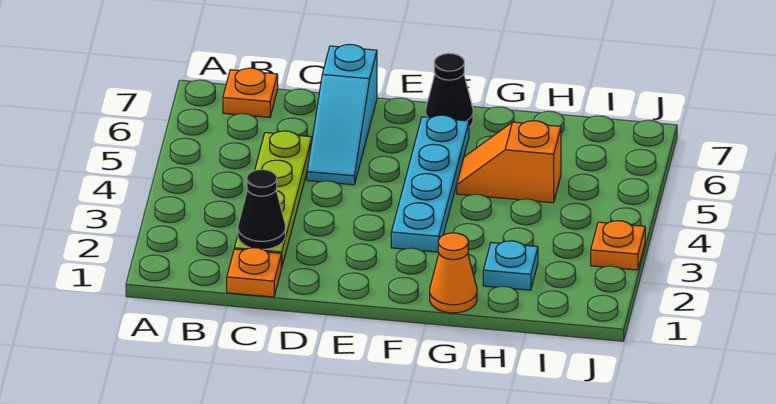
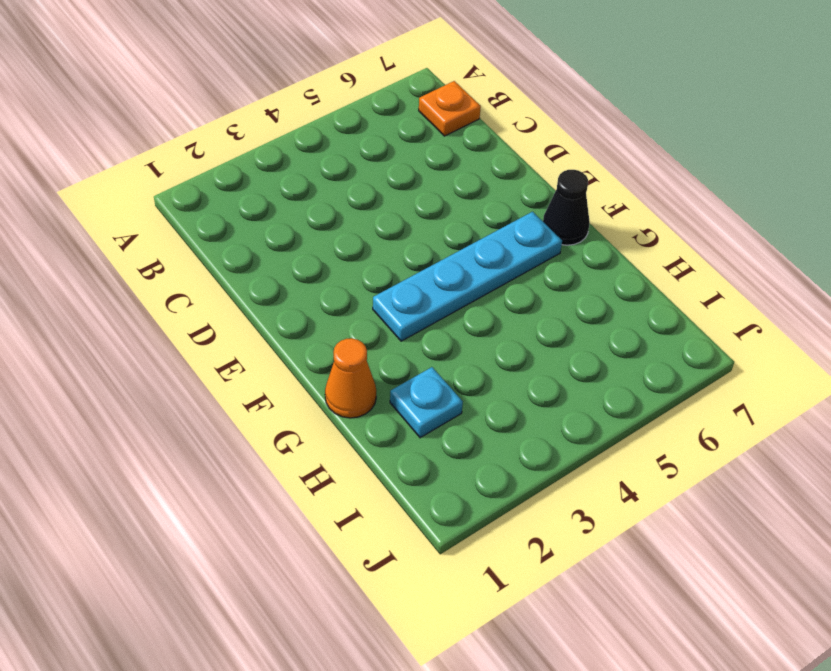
none -> orange plate C1 level 1
none -> lime plate C2:C5 level 1

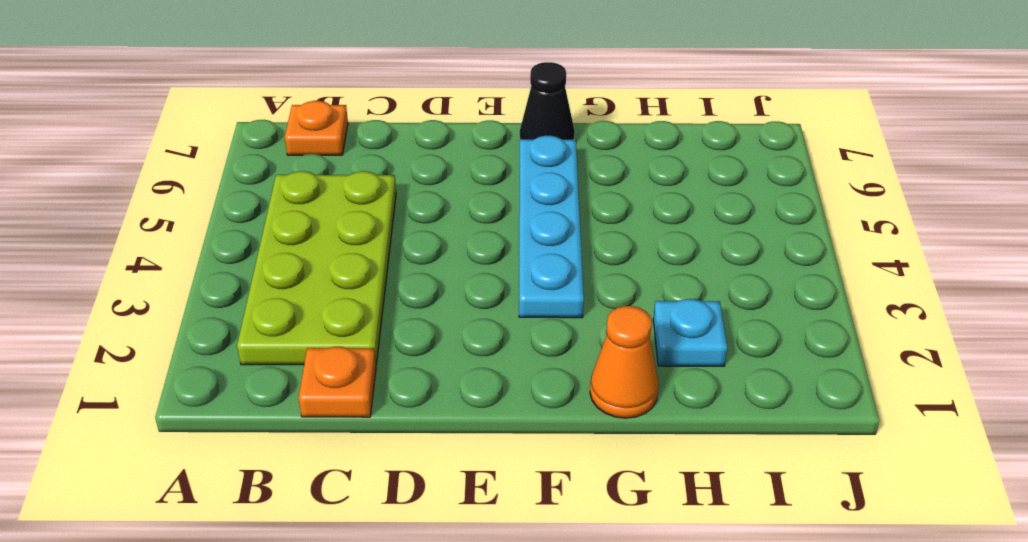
lime plate B2:C5 level 1 -> lime plate C2:C5 level 1
none -> cyan slope D5:D7 level 1 top 7
none -> orange slope G5:H5 level 1 top H

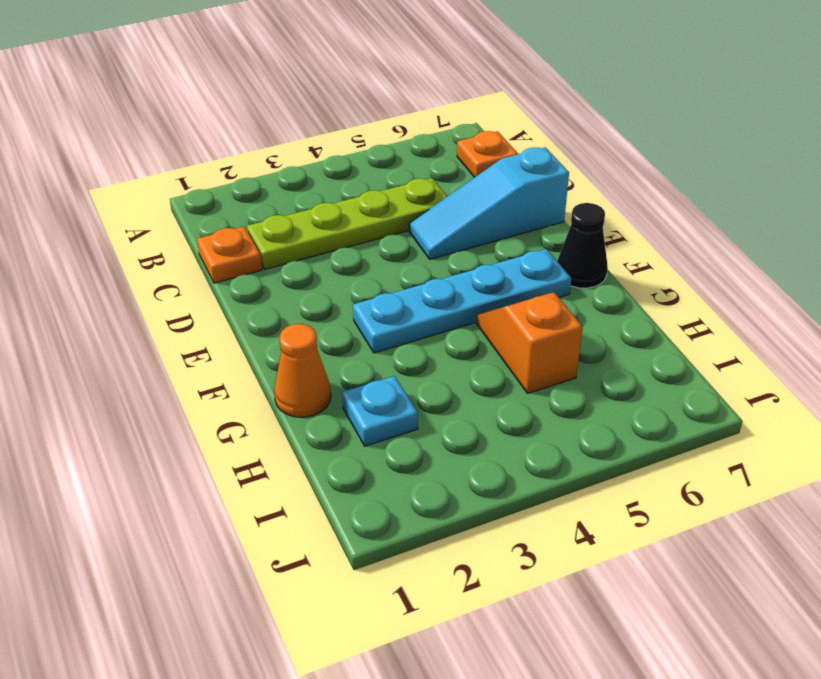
none -> orange plate J3 level 1
none -> black cone C2 level 2

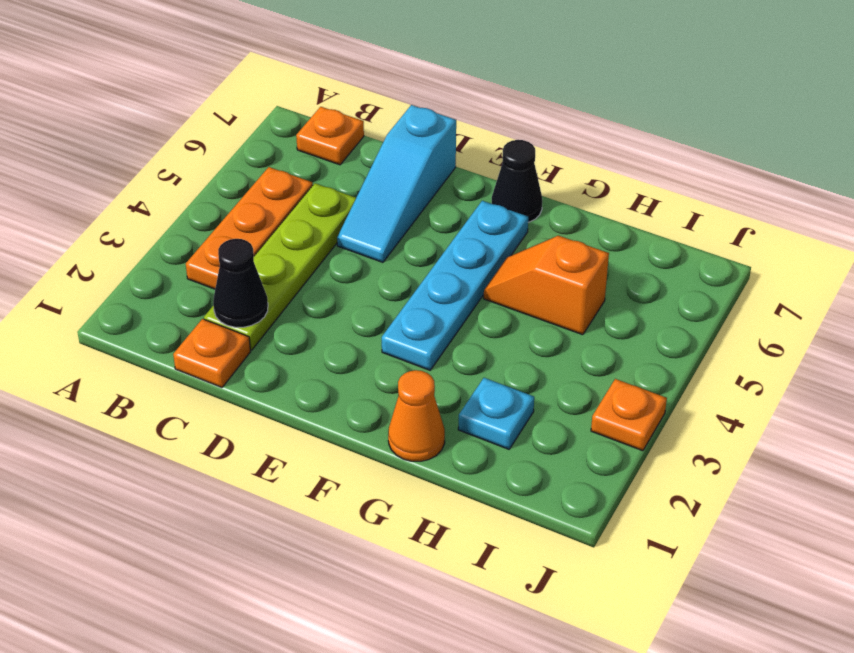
orange plate B3:B5 level 1 -> none

